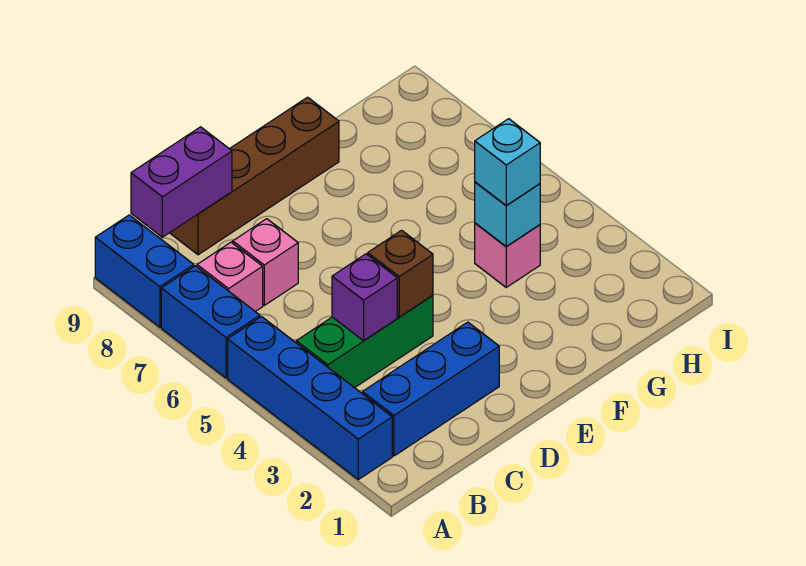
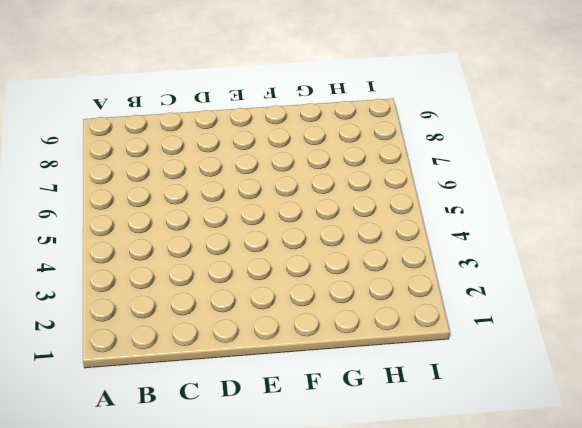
none -> blue brick A2:A5 level 1
none -> blue brick A6:A7 level 1
none -> blue brick A8:A9 level 1

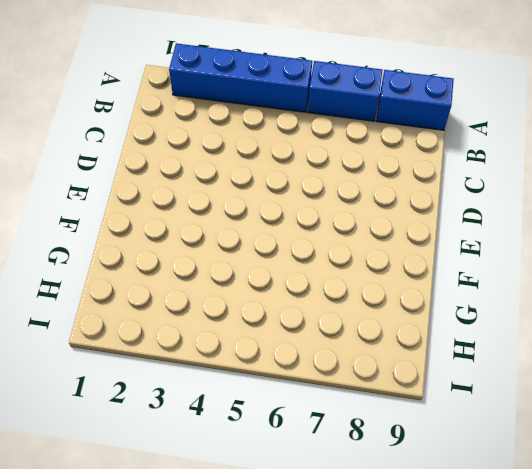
none -> blue brick B2:D2 level 1
none -> green brick B4:D4 level 1
none -> pink brick B7 level 1

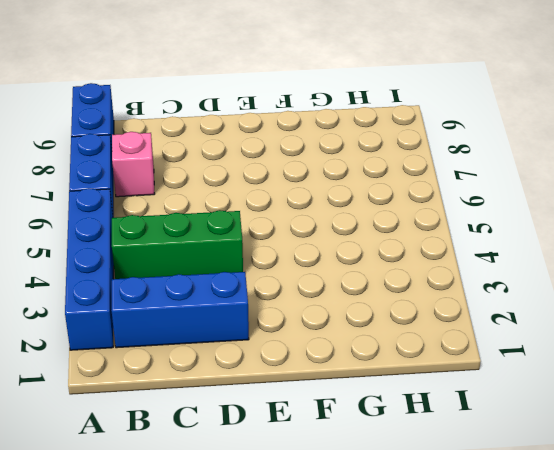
none -> pink brick C7 level 1
none -> brown brick C9:F9 level 1
none -> pink brick G4 level 1

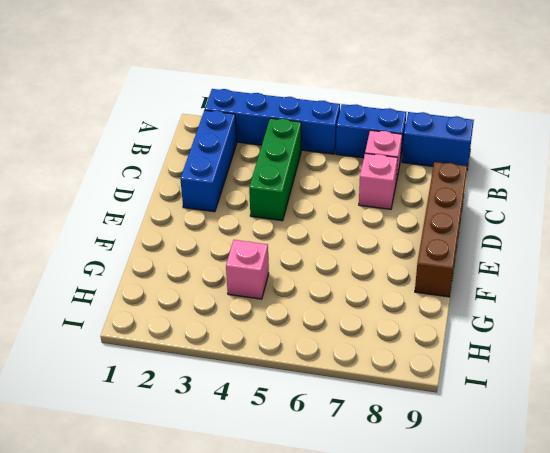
none -> purple brick B9:C9 level 2
none -> purple brick C4 level 2
none -> brown brick D4 level 2

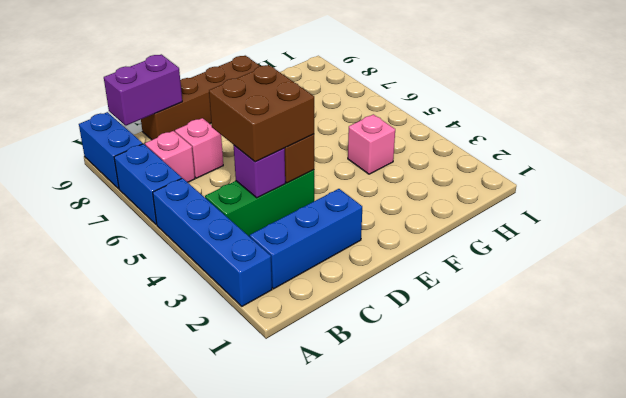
brown brick C4:D5 level 3 -> none
none -> cyan brick G4 level 2
none -> cyan brick G4 level 3

